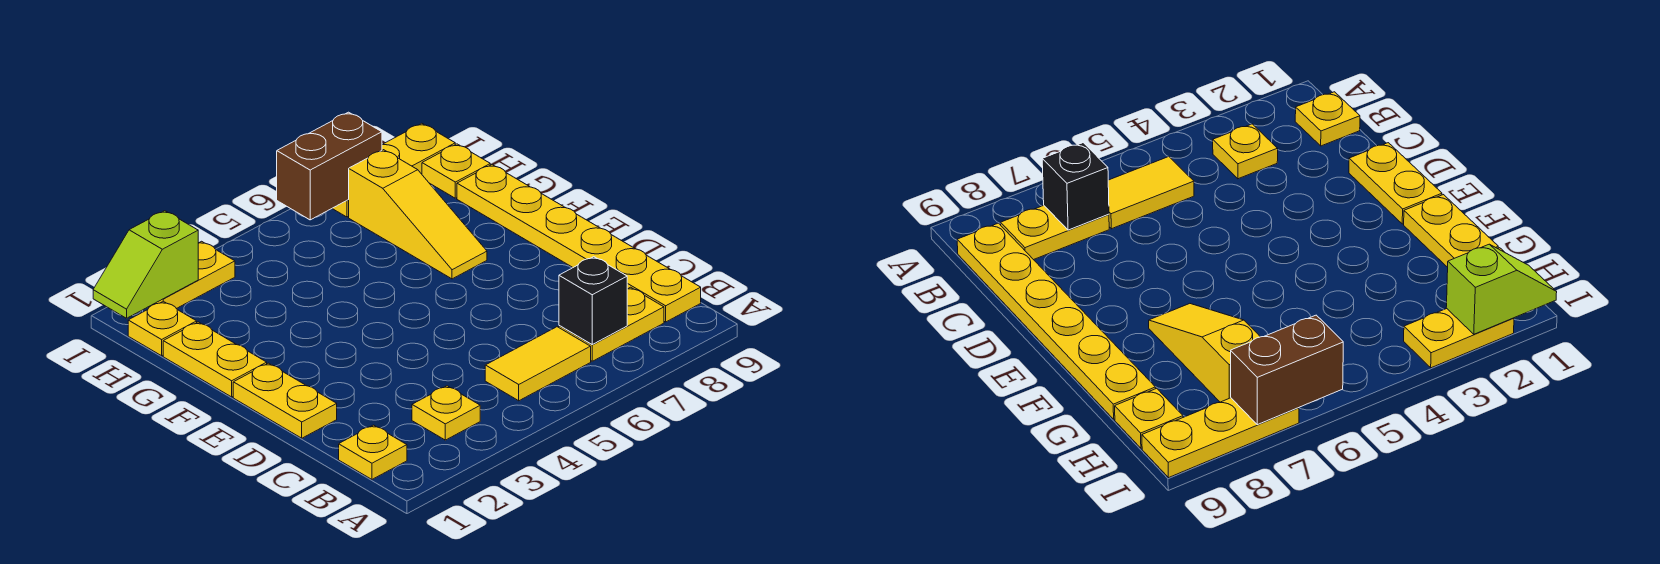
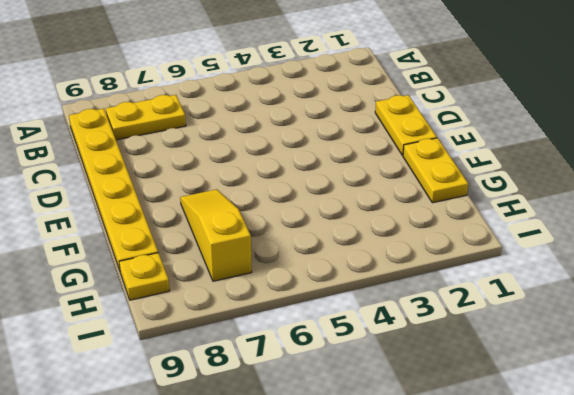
none -> yellow plate B1 level 1
none -> yellow plate B3 level 1
none -> yellow tile B5:B6 level 1

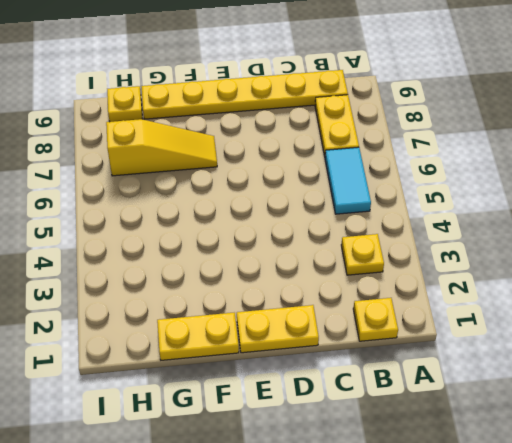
cyan tile B5:B6 level 1 -> yellow tile B5:B6 level 1
none -> yellow plate H1 level 1
none -> yellow plate I2:I3 level 1
none -> yellow plate I7:I9 level 1

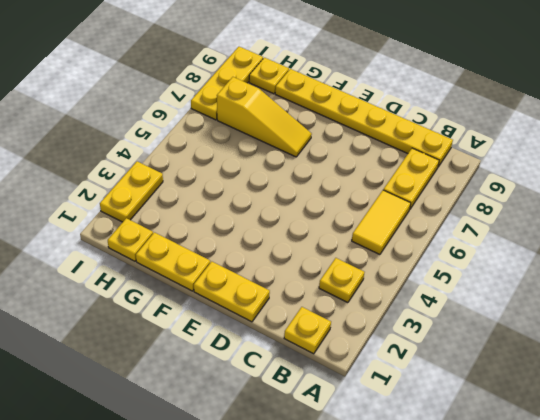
none -> black brick B7 level 2
none -> lime slope I1:I2 level 2 top 2
none -> brown brick I6:I7 level 2

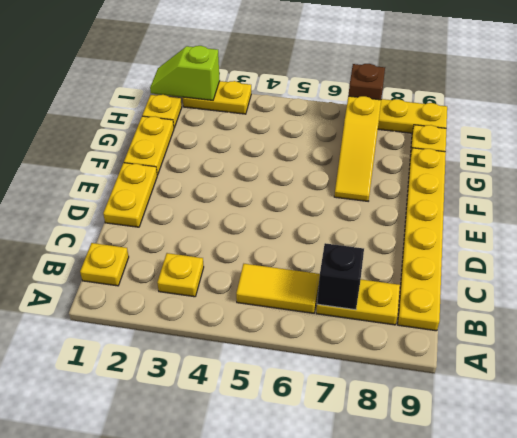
brown brick I7 level 2 -> brown brick I6:I7 level 2

